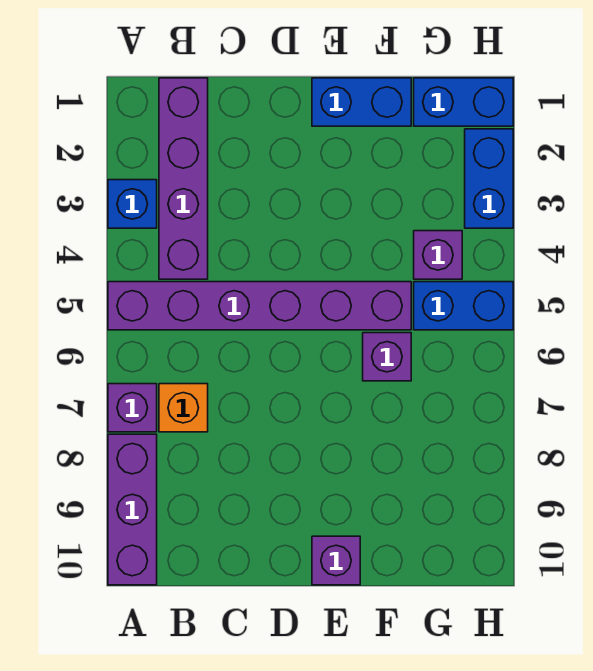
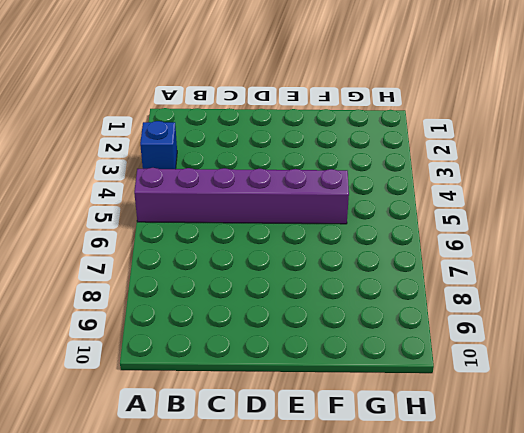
none -> purple brick A7 level 1
none -> purple brick A8:A10 level 1
none -> purple brick B1:B4 level 1

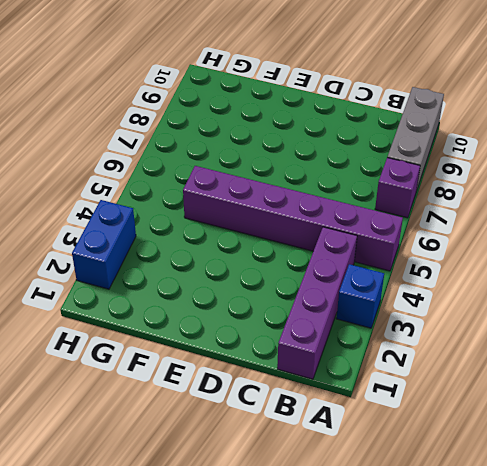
grey brick A8:A10 level 1 -> purple brick A8:A10 level 1
none -> orange brick B7 level 1
none -> blue brick E1:F1 level 1
none -> purple brick E10 level 1

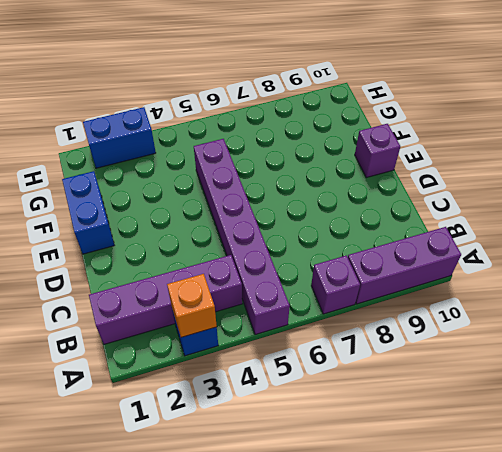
orange brick A3 level 2 -> orange brick B7 level 1
none -> purple brick F6 level 1
none -> blue brick G1:H1 level 1
none -> purple brick G4 level 1

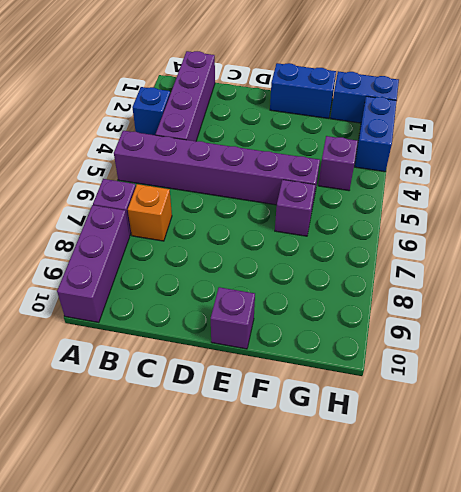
none -> blue brick G5:H5 level 1

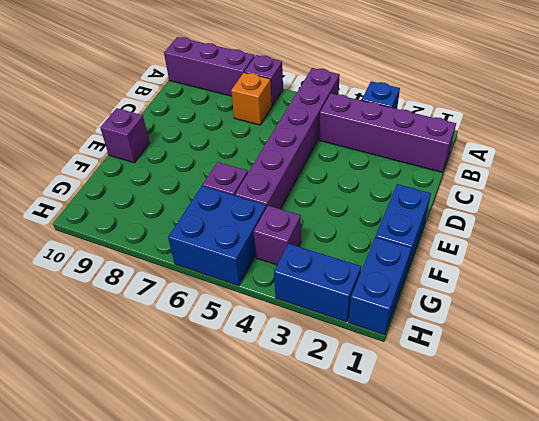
blue brick G5:H6 level 1 -> blue brick G5:H5 level 1

